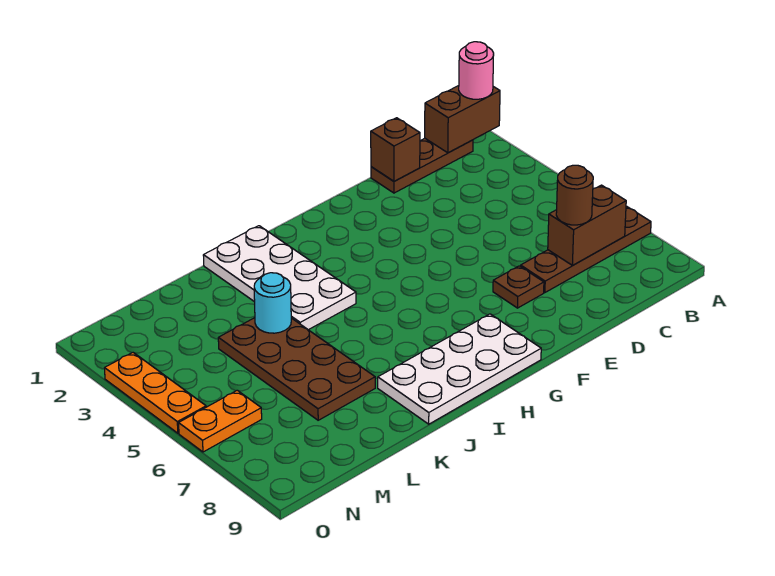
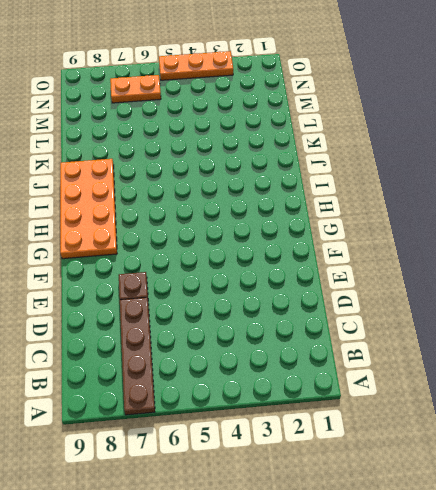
orange plate G8:J9 level 1 -> white plate G8:J9 level 1
orange plate N6:N7 level 1 -> orange plate N6:O6 level 1
none -> brown plate B1:D1 level 1
none -> white plate I1:J4 level 1
none -> brown plate K4:L7 level 1

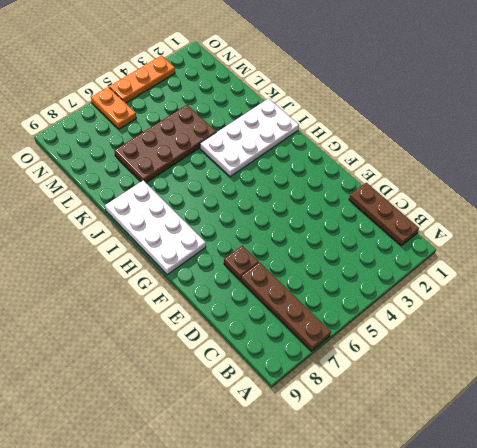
none -> brown brick A1:B1 level 2
none -> brown brick B7:C7 level 2
none -> brown brick D1 level 2

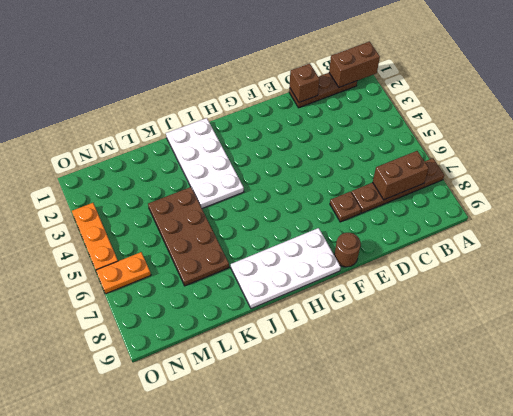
brown round brick F9 level 1 -> brown round brick C7 level 3
none -> cyan round brick K4 level 2
none -> pink round brick A1 level 3

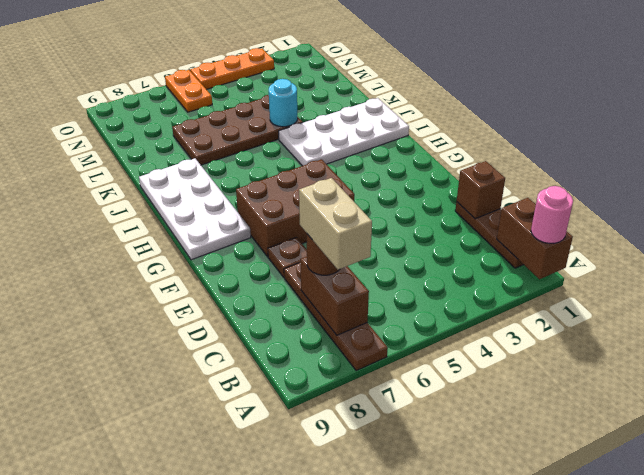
tan brick B7:C7 level 4 -> none
brown brick F5:G7 level 1 -> none

